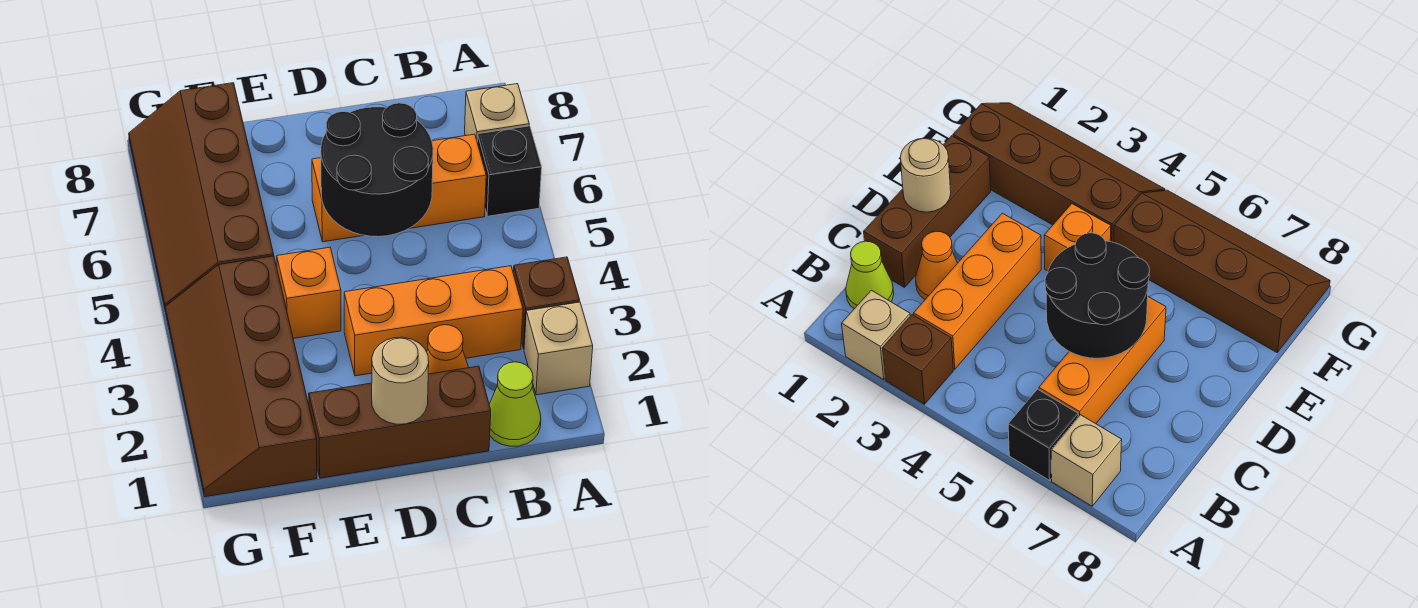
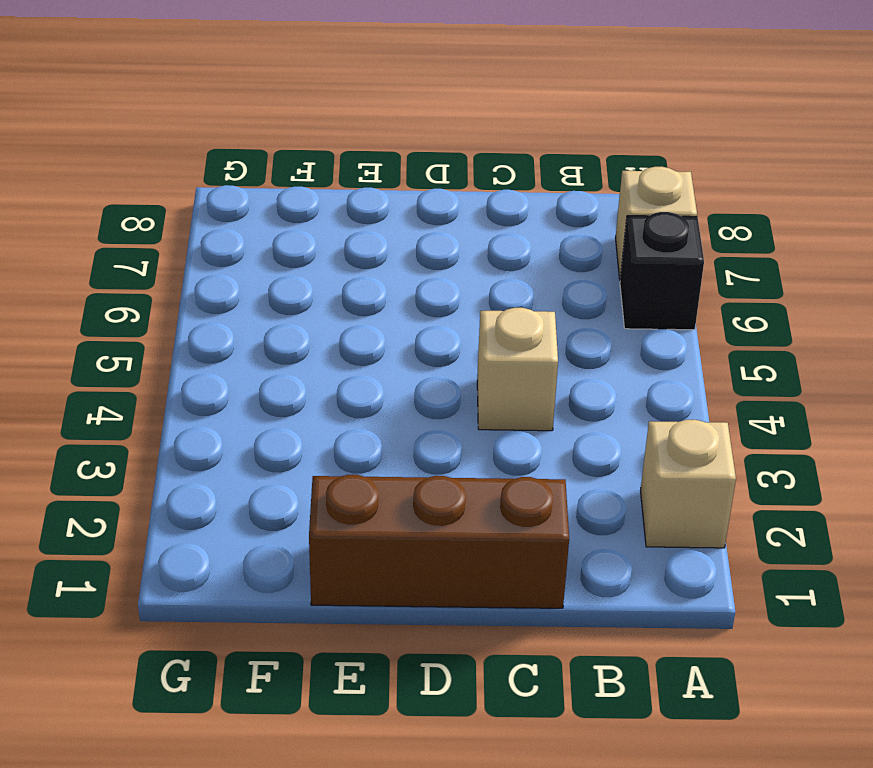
tan brick C4 level 1 -> none
none -> brown brick A3 level 1
none -> lime cone B1 level 1
none -> orange brick B3:D3 level 1

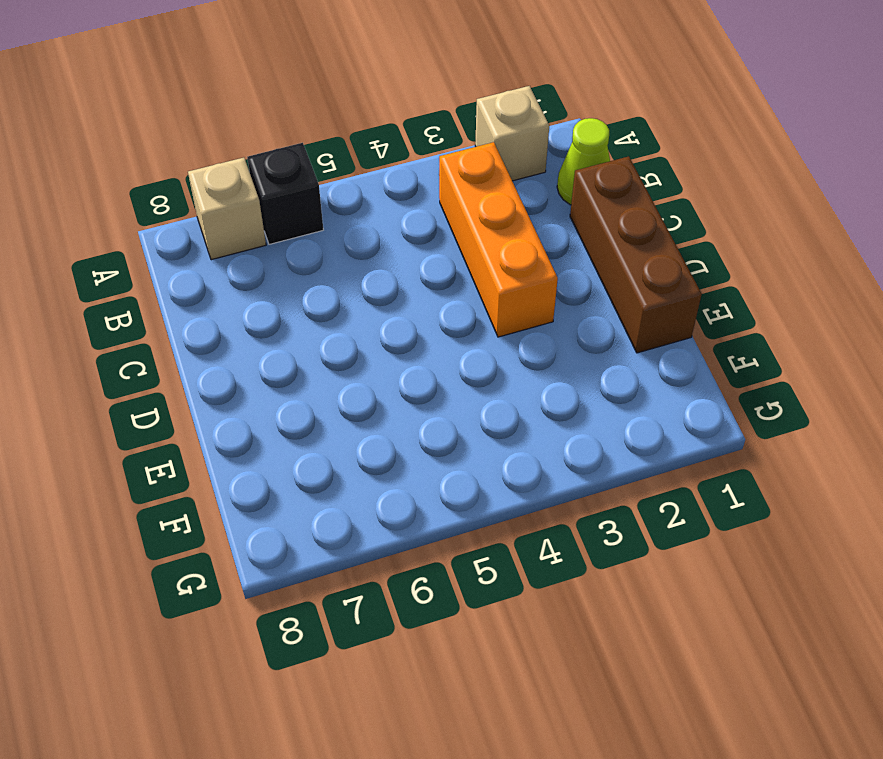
none -> brown brick A3 level 1
none -> orange brick B6:D6 level 1
none -> orange cone C2 level 1

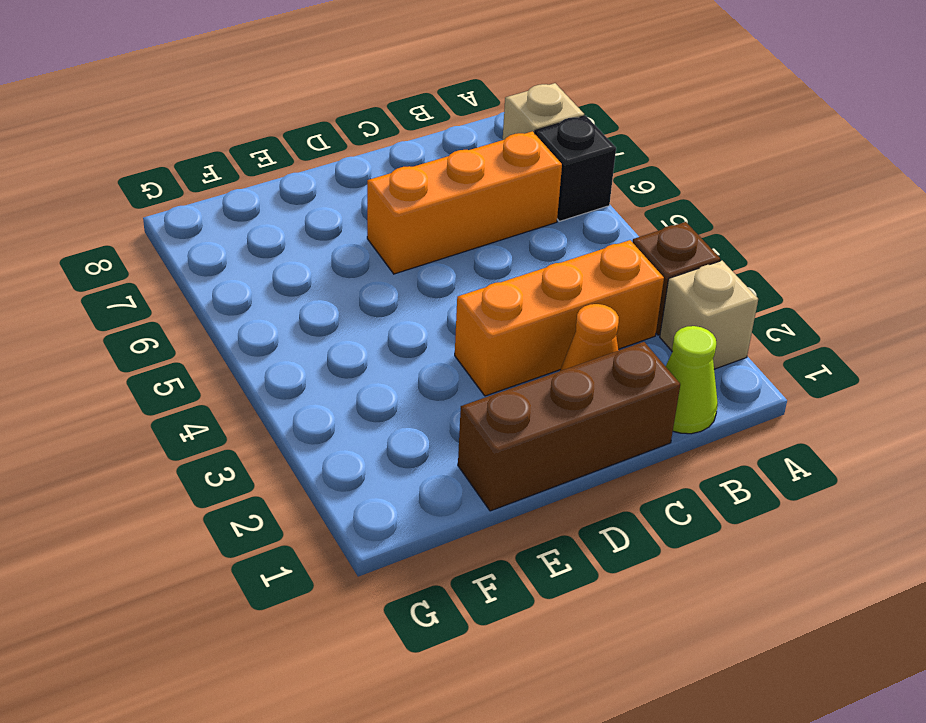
none -> orange brick E4 level 1
none -> brown slope F1:G4 level 1 top F
none -> brown slope F5:G8 level 1 top F

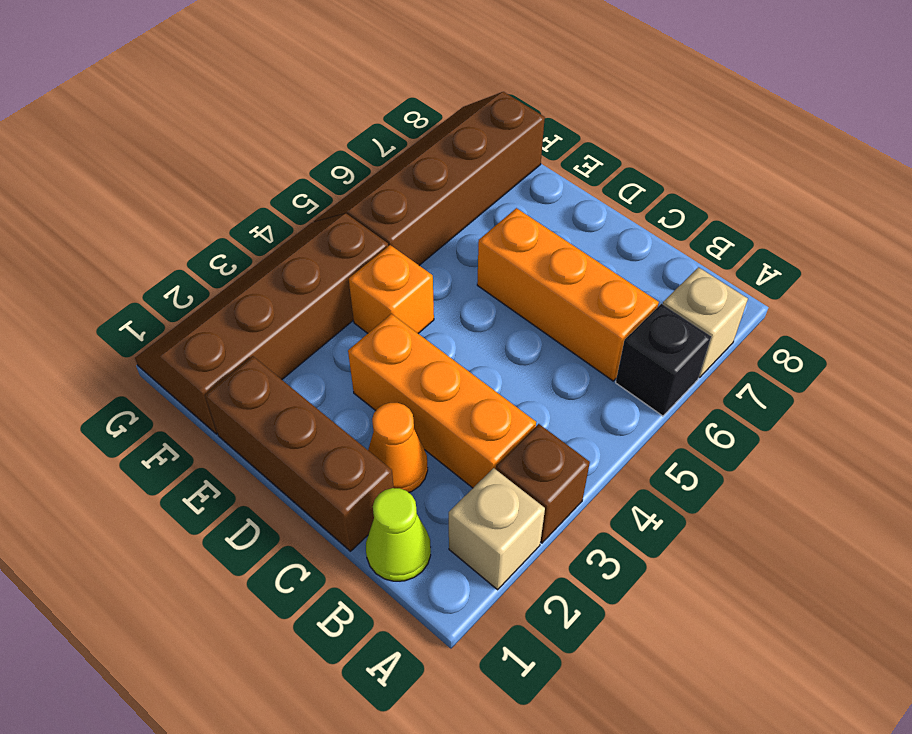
none -> black round brick C5:D6 level 2
none -> tan round brick D1 level 2

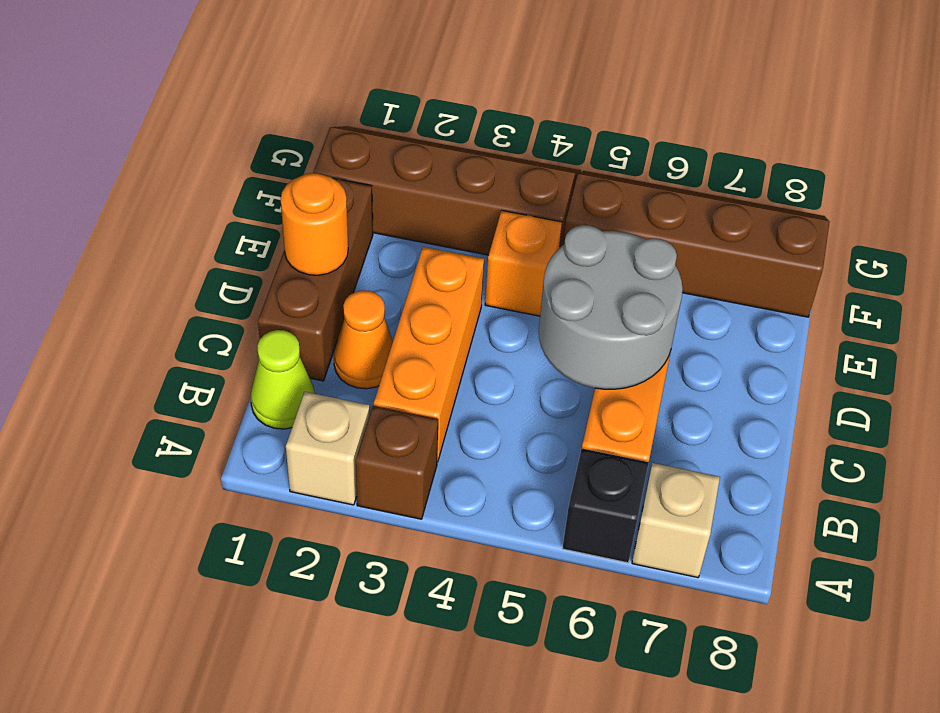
grey round brick C5:D6 level 2 -> black round brick C5:D6 level 2
orange round brick D1 level 2 -> tan round brick D1 level 2

